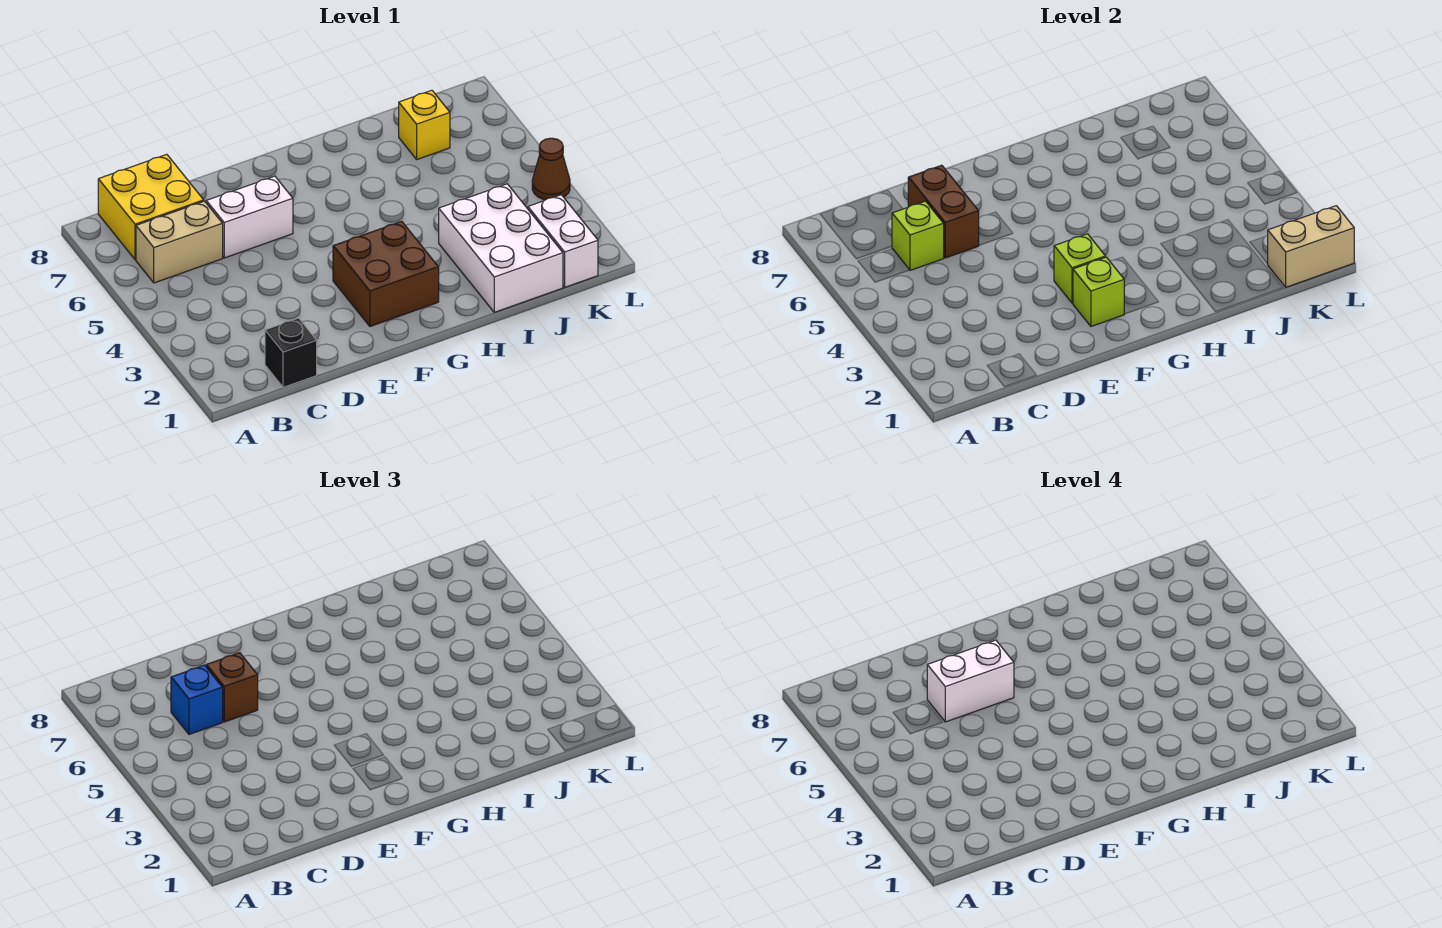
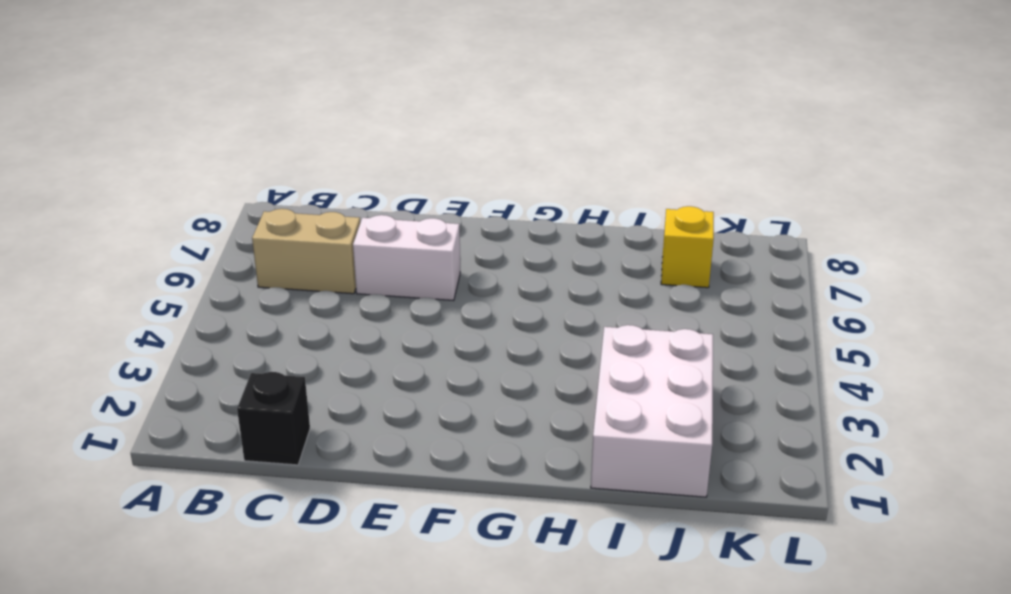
none -> yellow brick B7:C8 level 1
none -> brown brick F2:G3 level 1
none -> white brick K1:K2 level 1

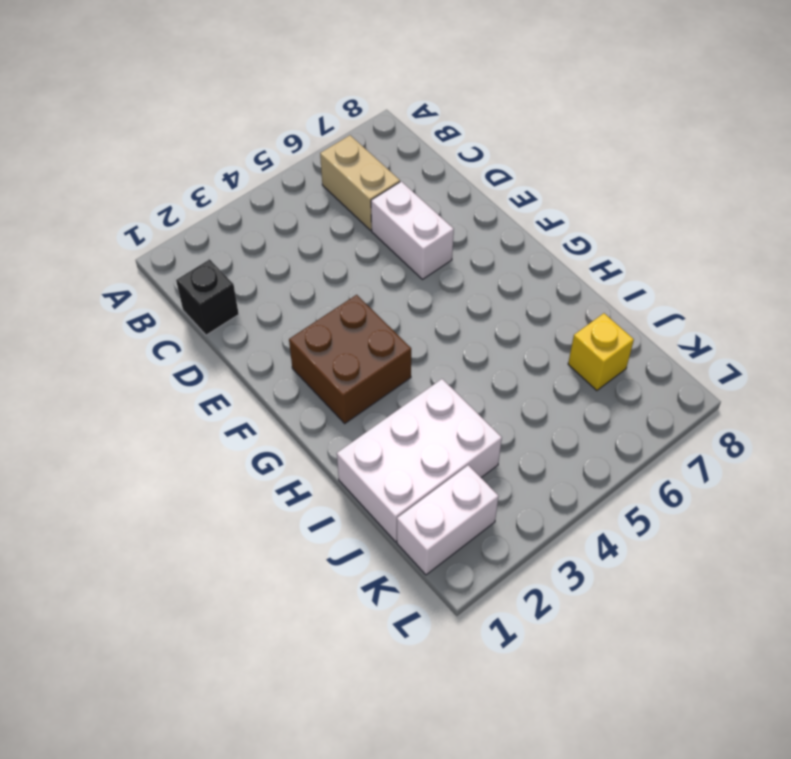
none -> yellow brick B7:C8 level 1
none -> brown cone L4 level 1
none -> lime brick C6 level 2

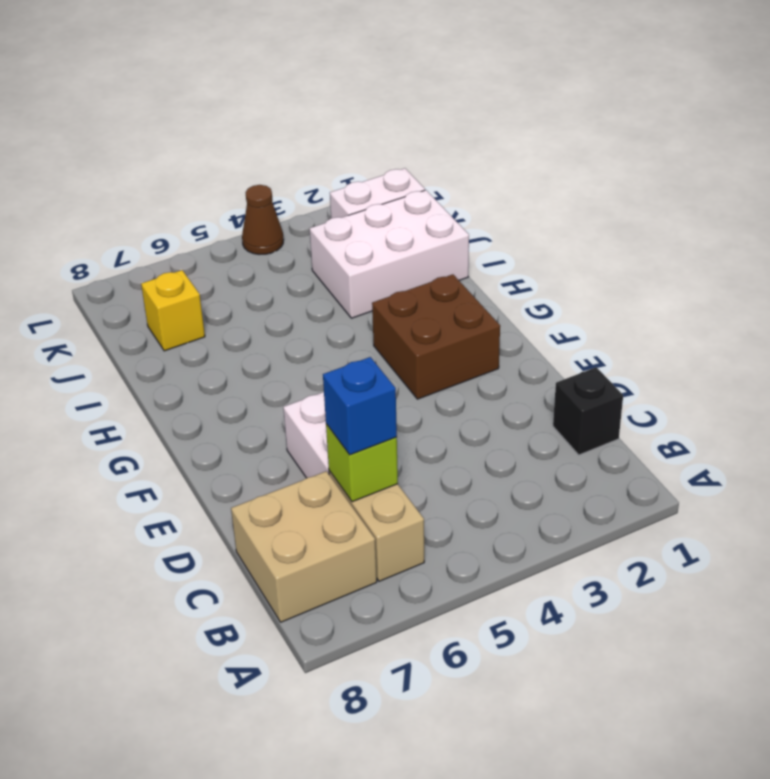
tan brick B7:C8 level 1 -> yellow brick B7:C8 level 1
none -> brown brick D6:D7 level 2
none -> lime brick F2 level 2
none -> lime brick F3 level 2

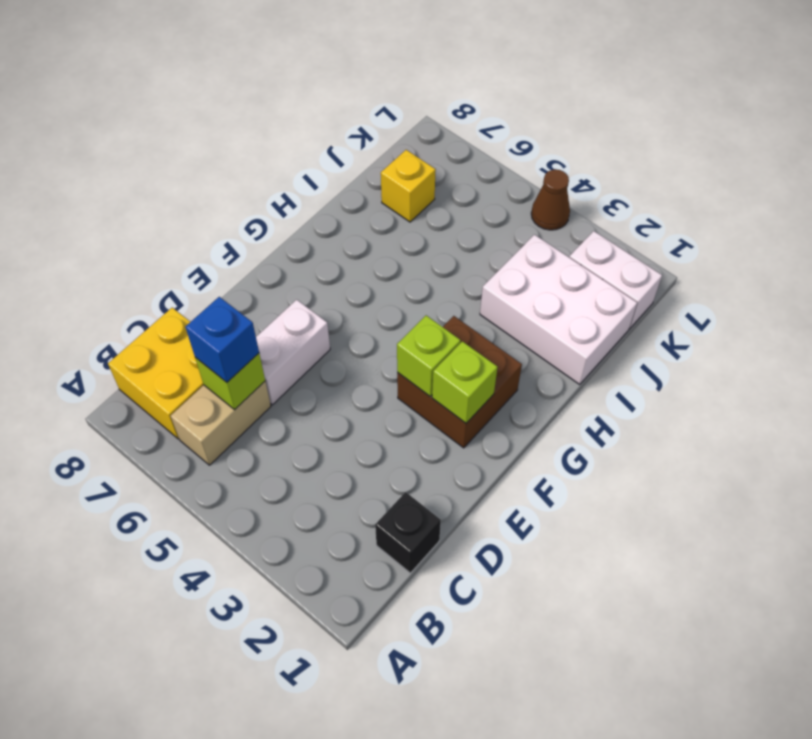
none -> brown brick D6:D7 level 2
none -> tan brick K1:L1 level 2
none -> brown brick D6 level 3

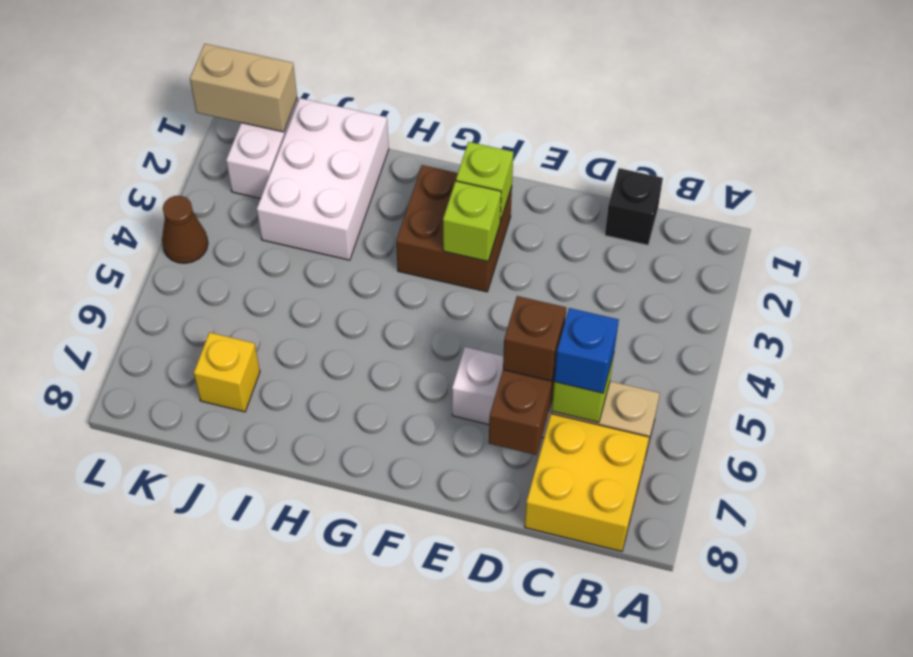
none -> white brick D6:E6 level 4

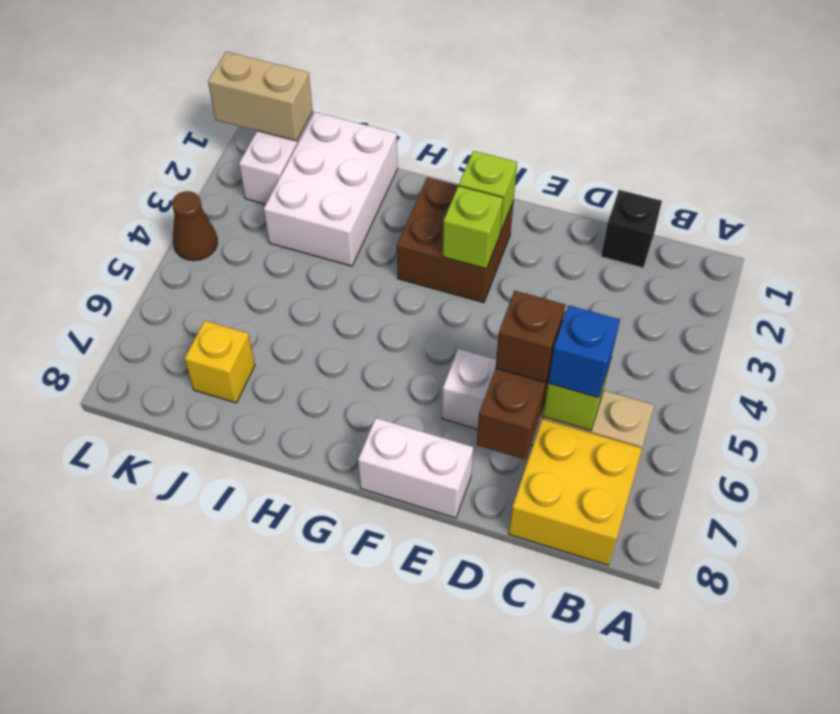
white brick E8:F8 level 1 -> white brick D6:E6 level 4

